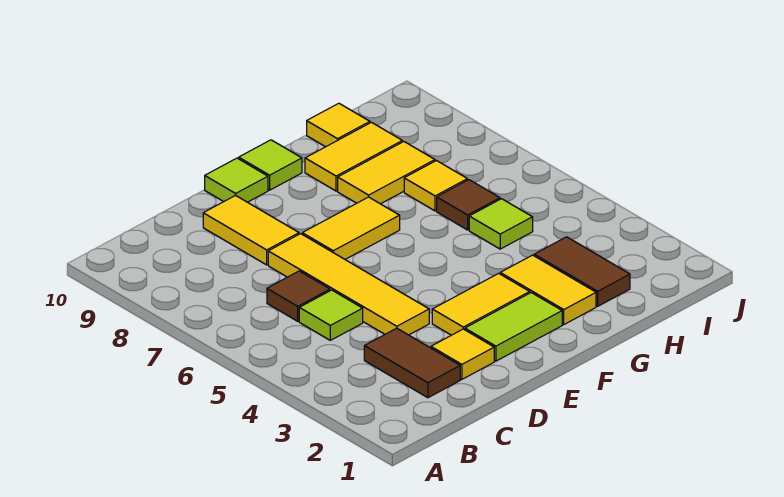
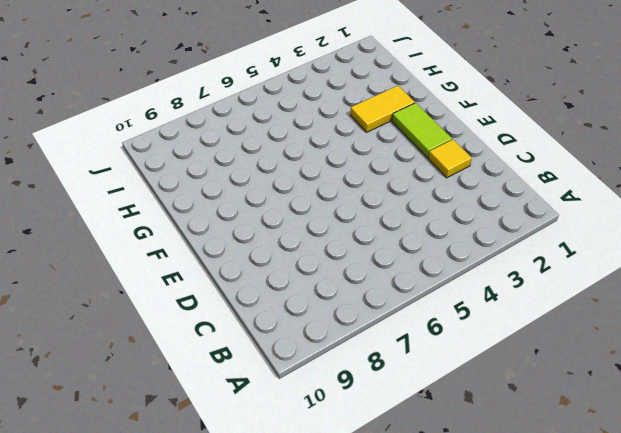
none -> brown tile C2:C3 level 1
none -> lime tile C5 level 1
none -> brown tile C6 level 1

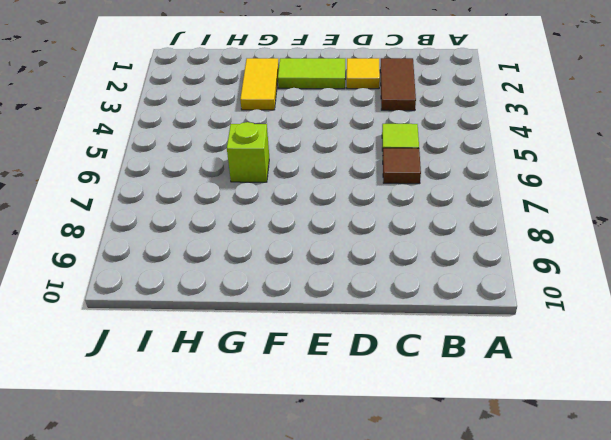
lime brick G6 level 1 -> none
none -> yellow tile D4:D7 level 1
none -> yellow tile D8:D9 level 1
none -> yellow tile E3:F3 level 1

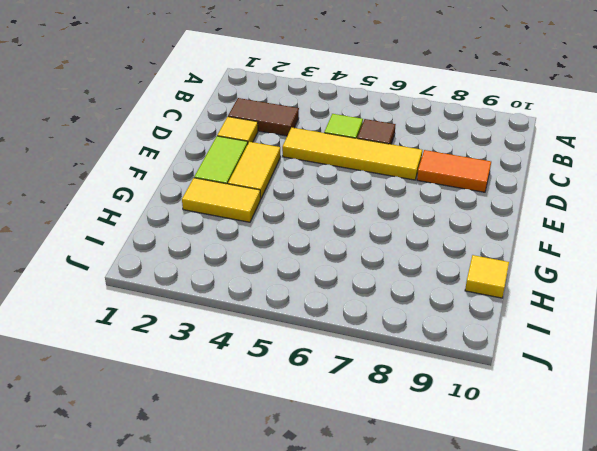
orange tile D8:D9 level 1 -> yellow tile D8:D9 level 1
none -> yellow tile E7:F7 level 1
none -> lime tile E10 level 1
none -> lime tile F10 level 1

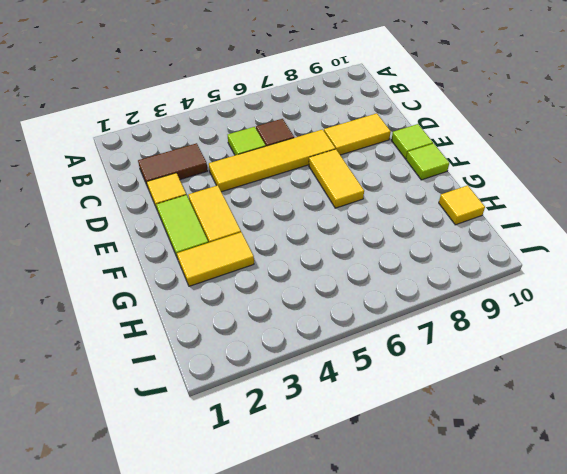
none -> yellow tile G8:H8 level 1
none -> yellow tile G9:H9 level 1
none -> brown tile H2:H3 level 1

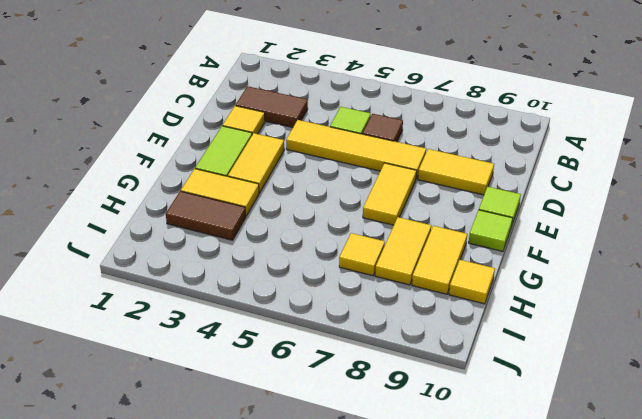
none -> lime tile H5 level 1
none -> brown tile H6 level 1

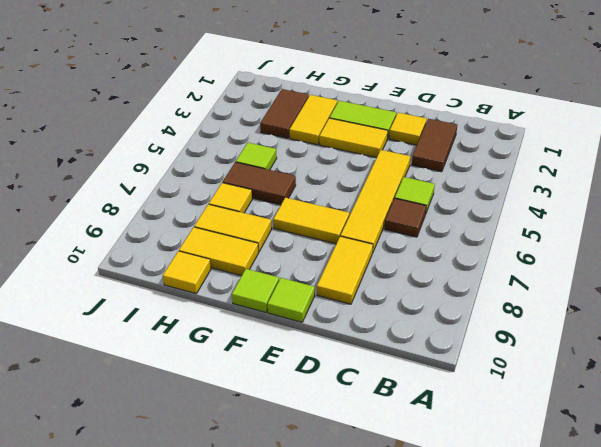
brown tile G6:H6 level 1 -> brown tile H6 level 1

